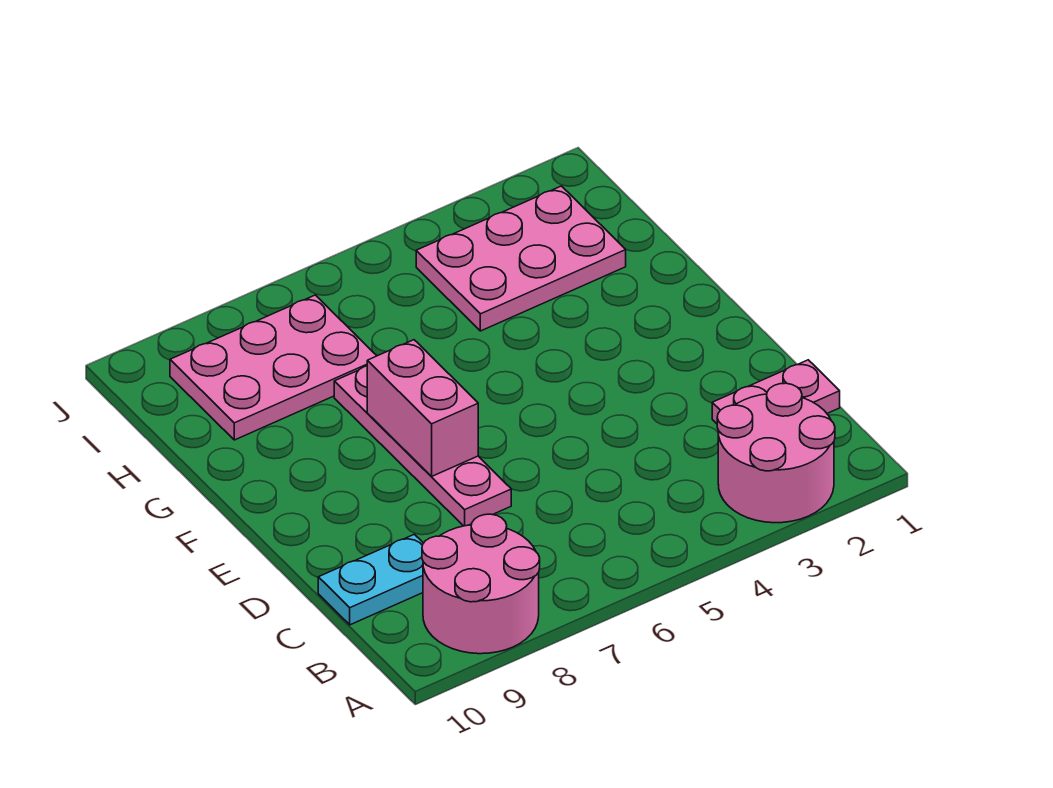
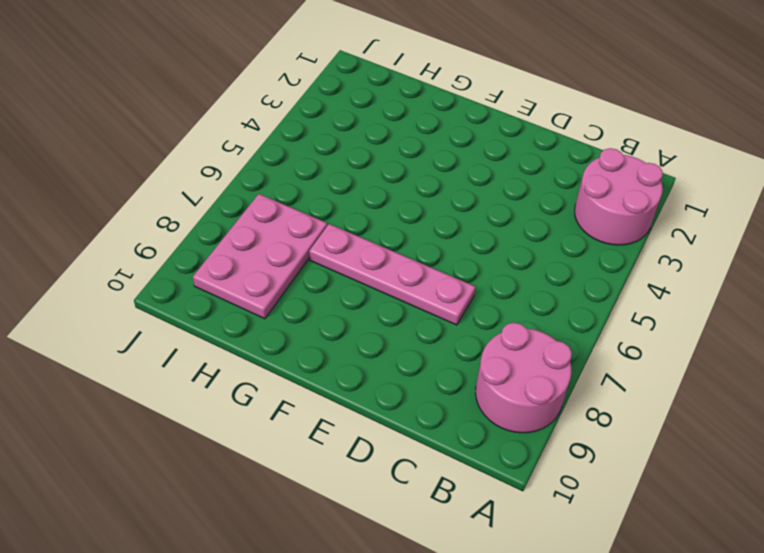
none -> pink plate C1:C2 level 1
none -> cyan plate C9:C10 level 1

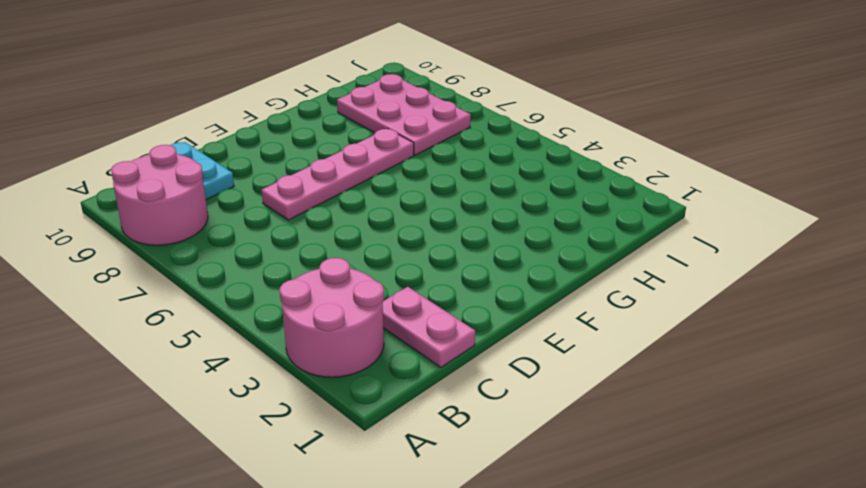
none -> pink plate H2:I4 level 1
none -> pink brick E7:F7 level 2

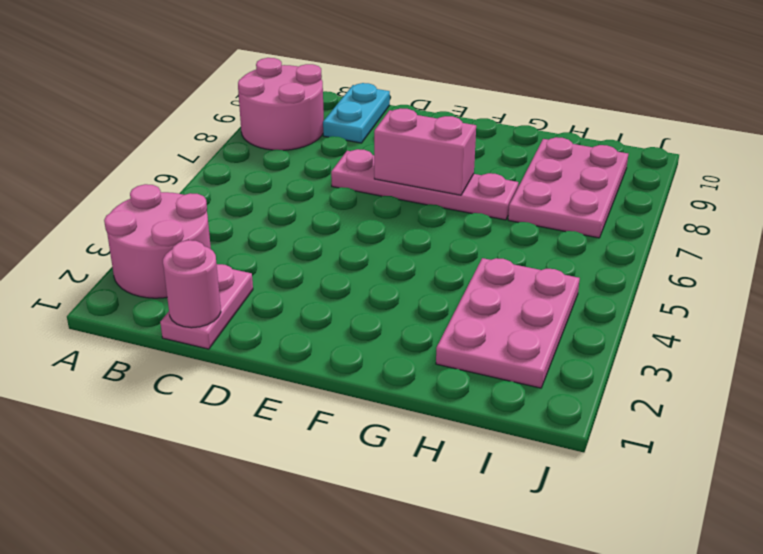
pink round brick C1 level 2 -> none

